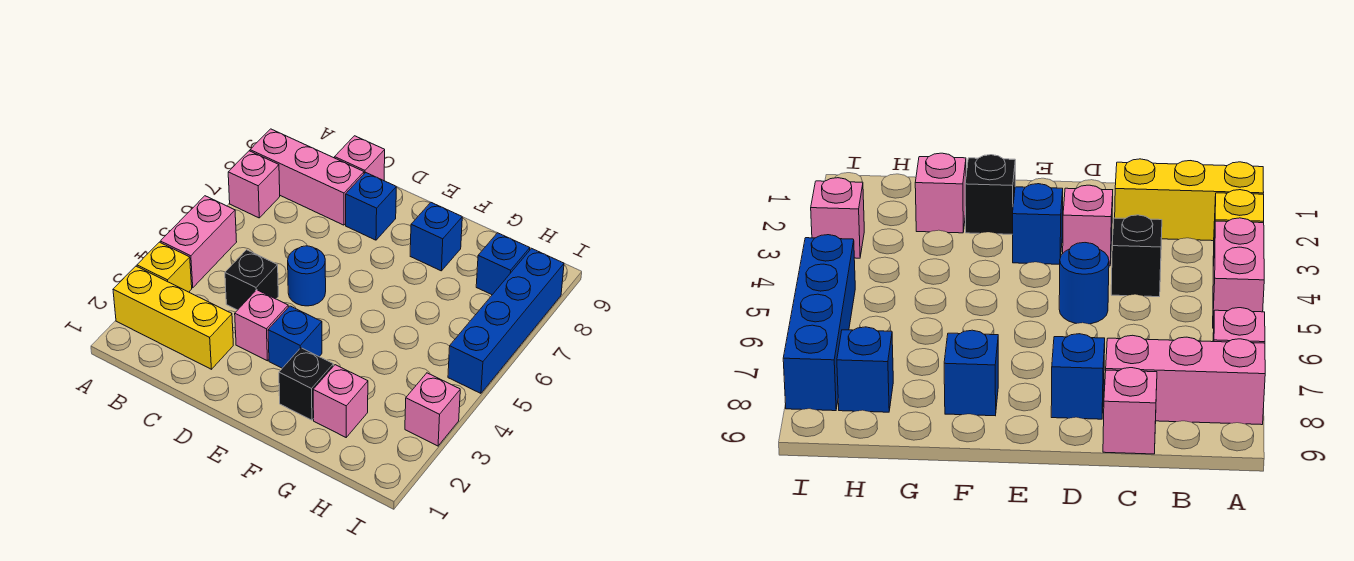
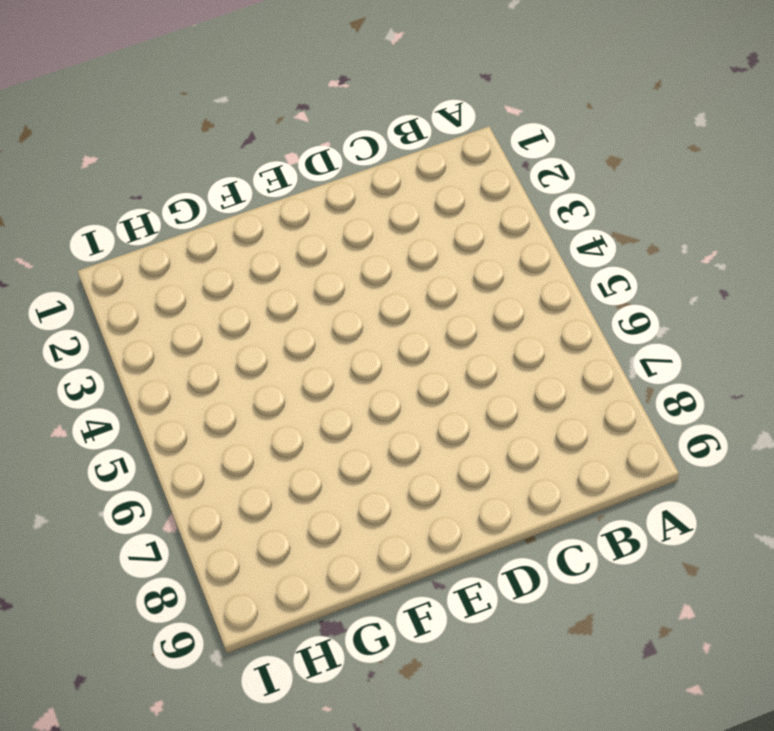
none -> yellow brick A2:C2 level 1
none -> yellow brick A3 level 1
none -> pink brick A4:A5 level 1

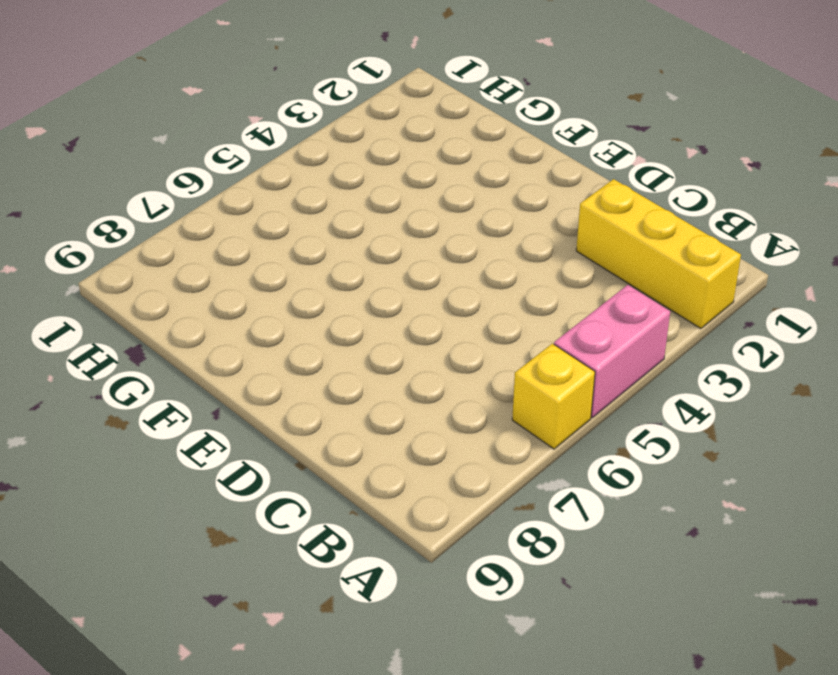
yellow brick A6 level 1 -> yellow brick A3 level 1
none -> pink brick A7 level 1
none -> pink brick A8:C8 level 1
none -> black brick C4 level 1

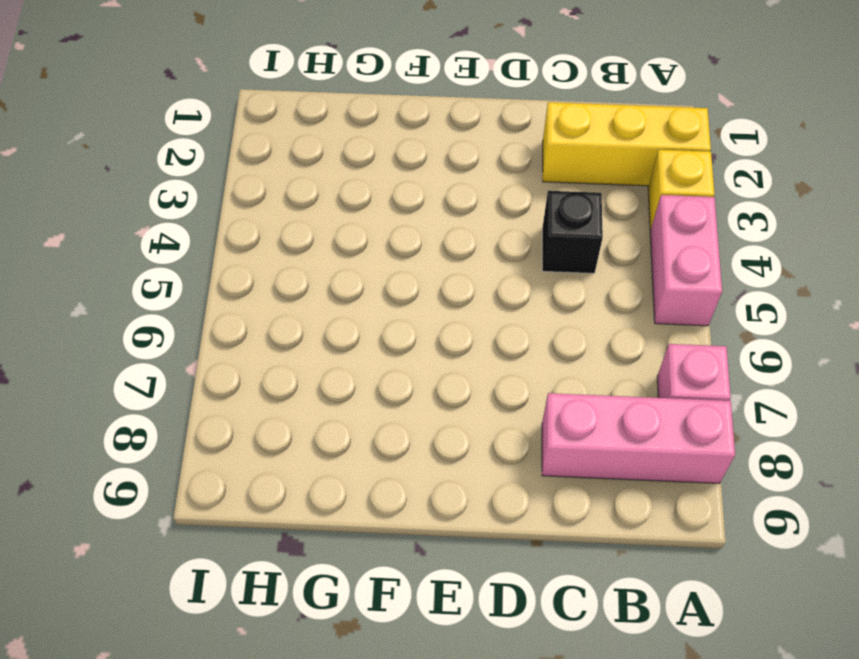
none -> pink brick C9 level 1
none -> pink brick D3 level 1
none -> blue round brick D5 level 1

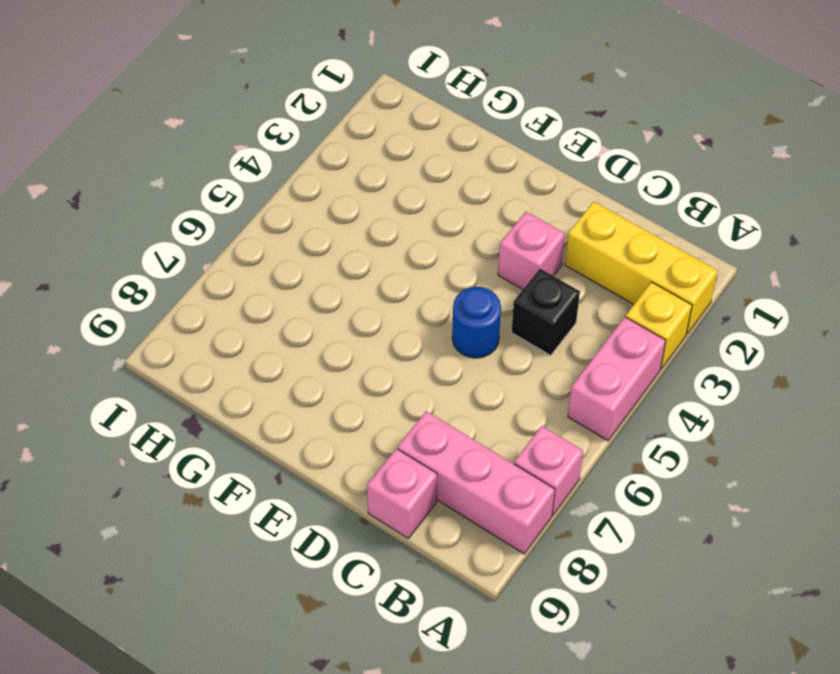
none -> blue brick D8 level 1
none -> blue brick E3 level 1
none -> black brick F2 level 1

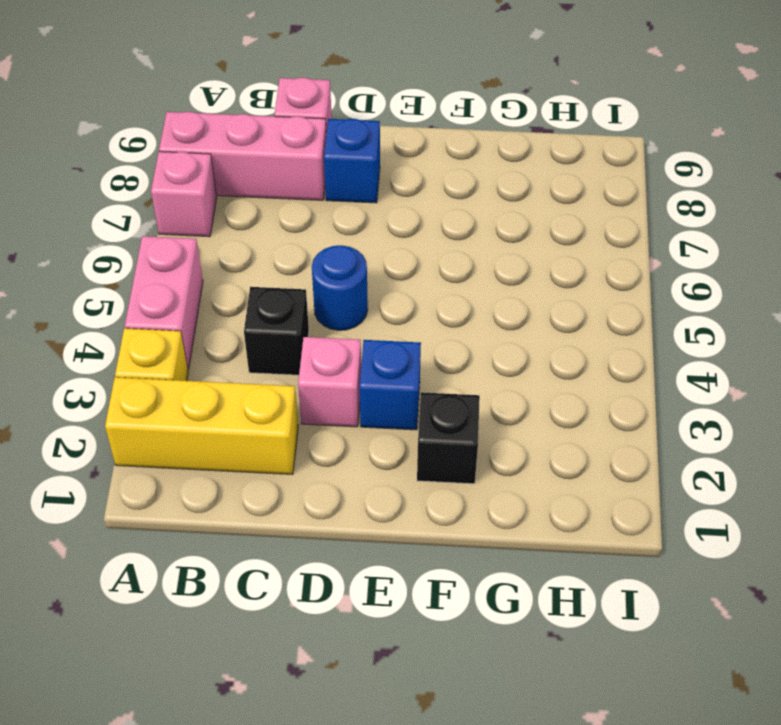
none -> blue brick F8 level 1
none -> pink brick G2 level 1
none -> blue brick H8 level 1

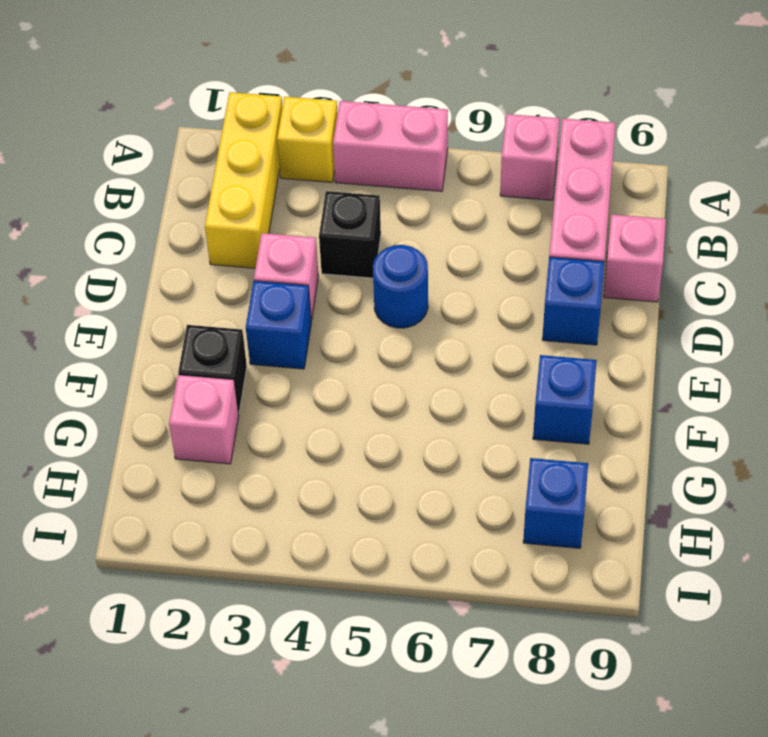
none -> pink brick I3 level 1
none -> blue brick I5:I8 level 1

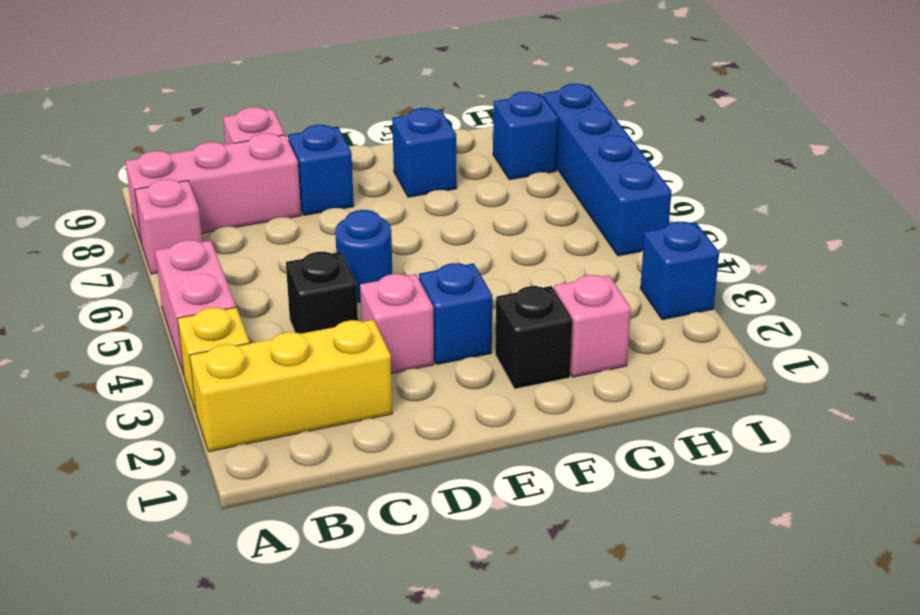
blue brick I3 level 1 -> pink brick I3 level 1

